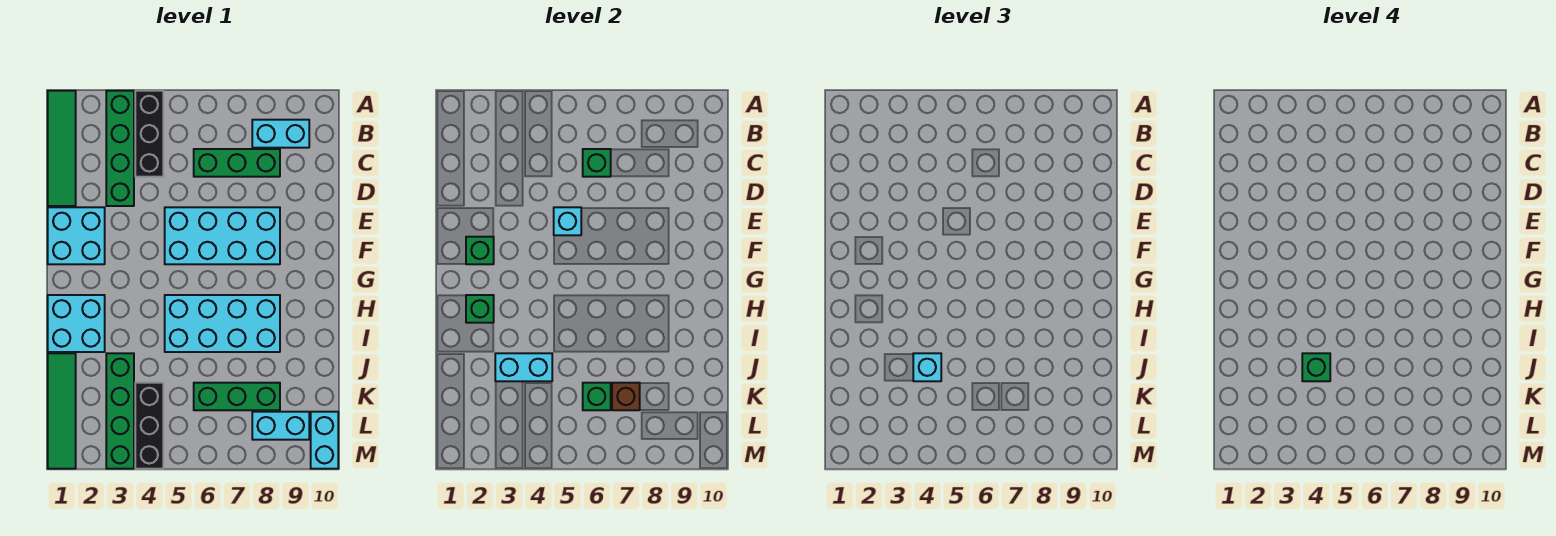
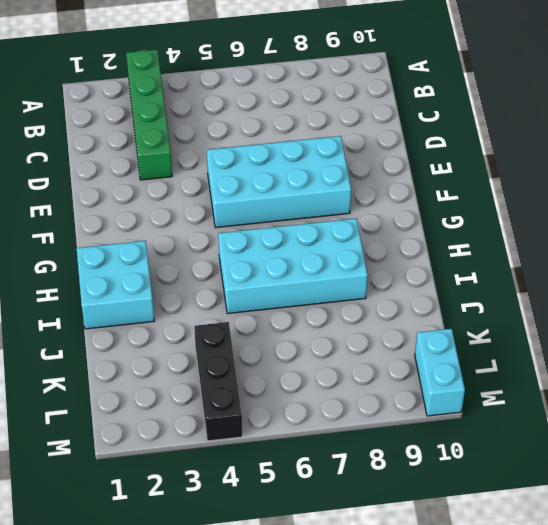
none -> green tile A1:D1 level 1
none -> black brick A4:C4 level 1
none -> cyan brick B8:B9 level 1

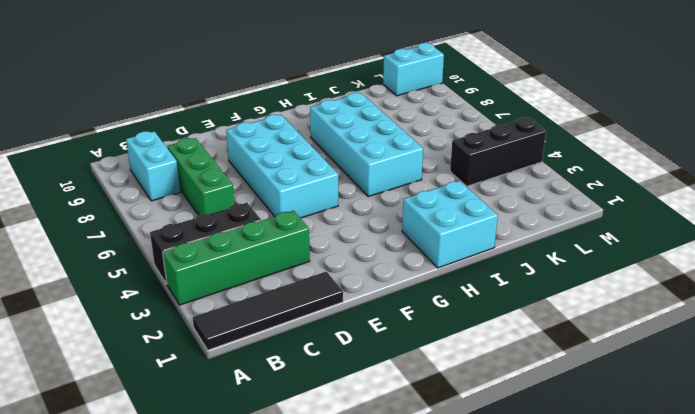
black tile A1:D1 level 1 -> green tile A1:D1 level 1
none -> cyan brick E1:F2 level 1
none -> green tile J1:M1 level 1
none -> green brick J3:M3 level 1

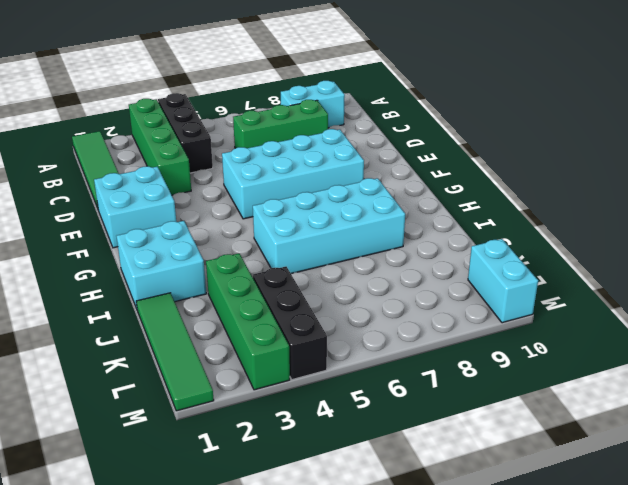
none -> green brick K6:K8 level 1
none -> cyan brick L8:L9 level 1
none -> green brick C6 level 2

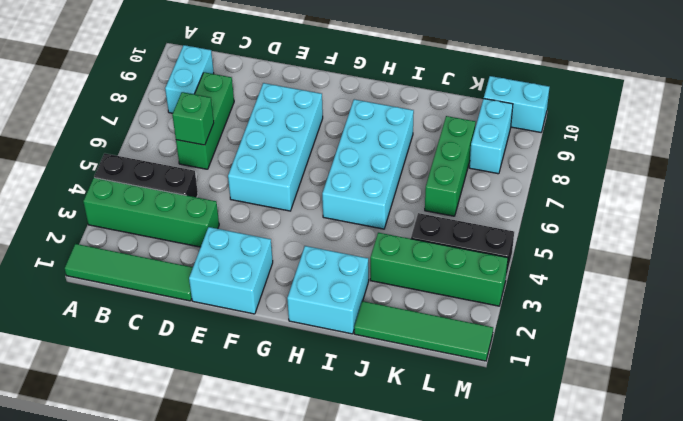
none -> cyan brick E5 level 2
none -> green brick F2 level 2
none -> green brick H2 level 2

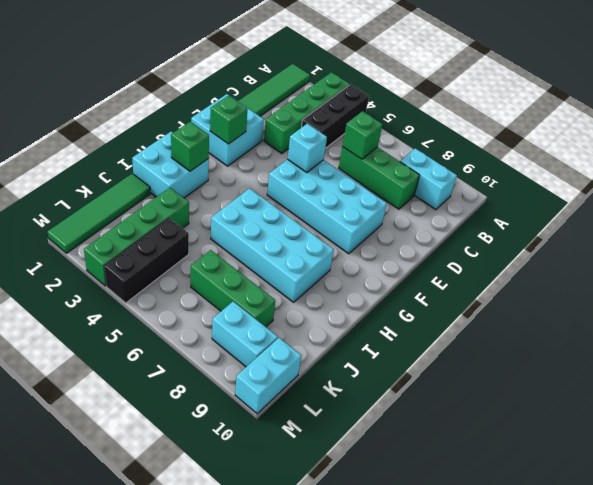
none -> cyan brick J3:J4 level 2
none -> green brick K6 level 2
none -> brown brick K7 level 2

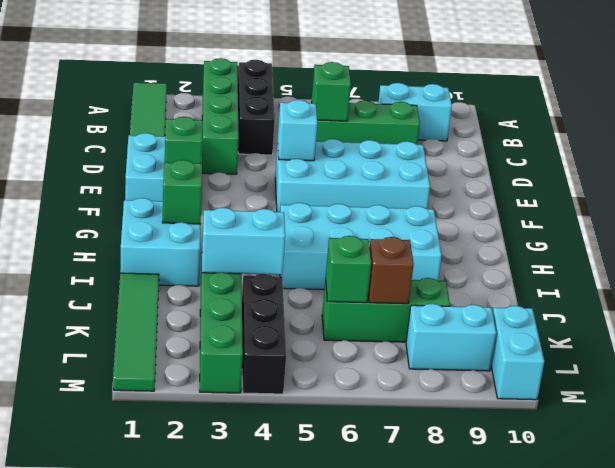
none -> cyan brick J4 level 3
none -> green brick J4 level 4

